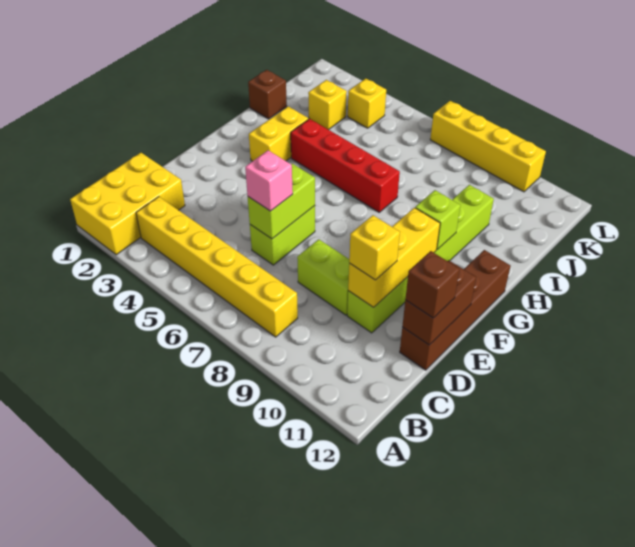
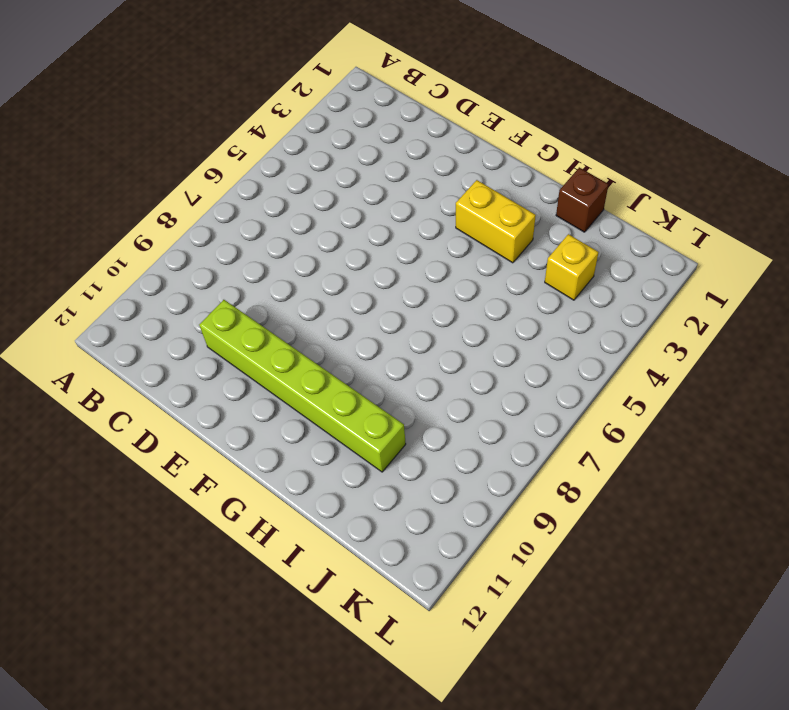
none -> yellow brick A1:C2 level 1
none -> yellow brick B3:B8 level 1
none -> lime brick D6:E6 level 1

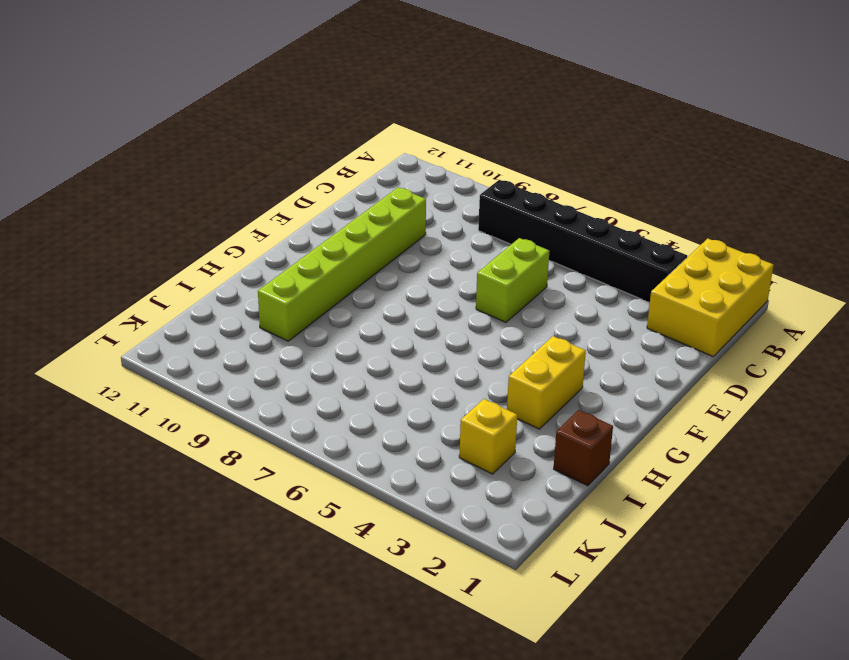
black brick B3:B8 level 1 -> yellow brick B3:B8 level 1
none -> lime brick D8:D9 level 1
none -> brown brick D12:G12 level 1
none -> red brick H4:H7 level 1

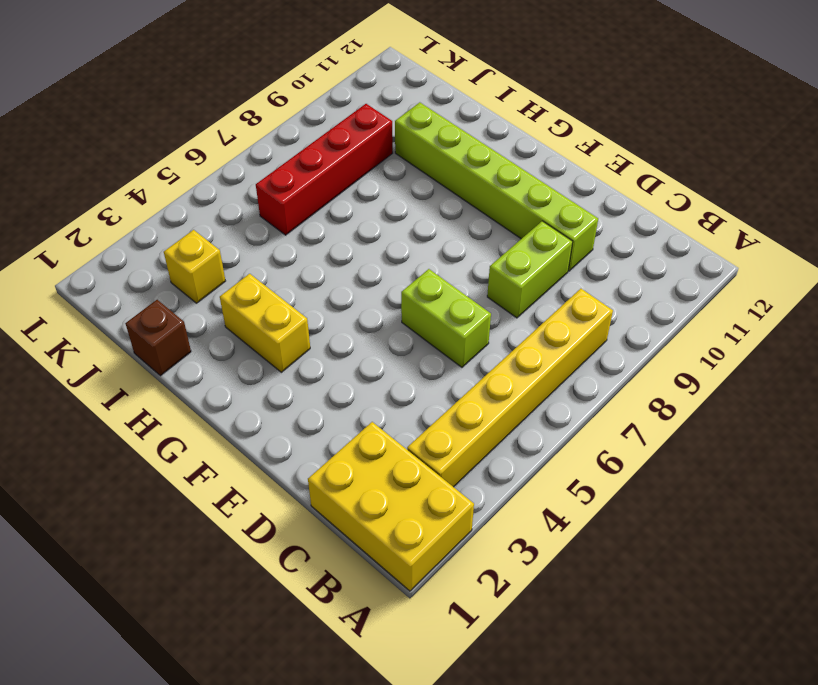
red brick J6:J9 level 1 -> red brick H4:H7 level 1
none -> brown brick D12:G12 level 1
none -> yellow brick K4 level 1
none -> yellow brick L7:L10 level 1

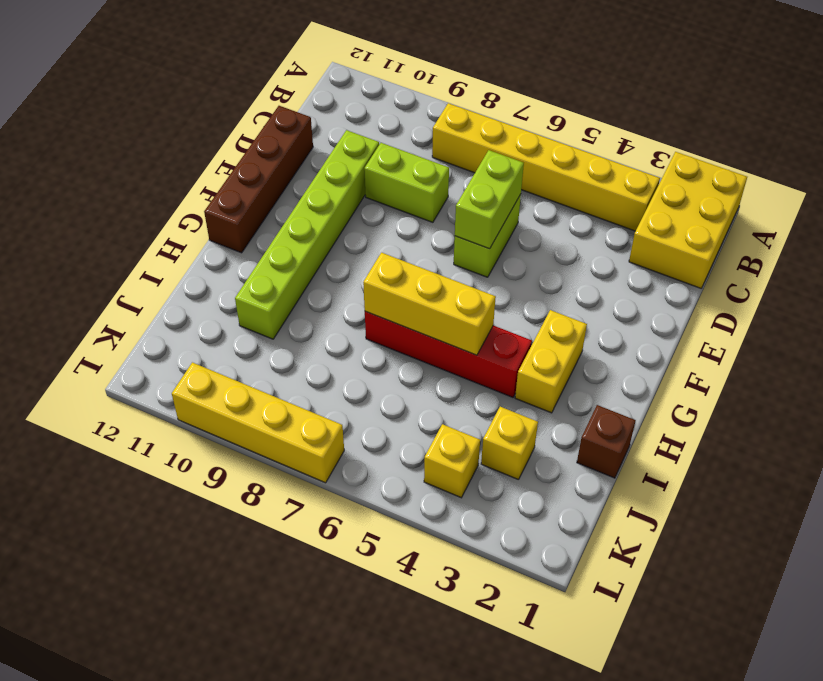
yellow brick H5:H7 level 2 -> yellow brick D10:F10 level 2
none -> brown brick D12:E12 level 2
none -> lime brick G10 level 2
none -> pink brick D6 level 3

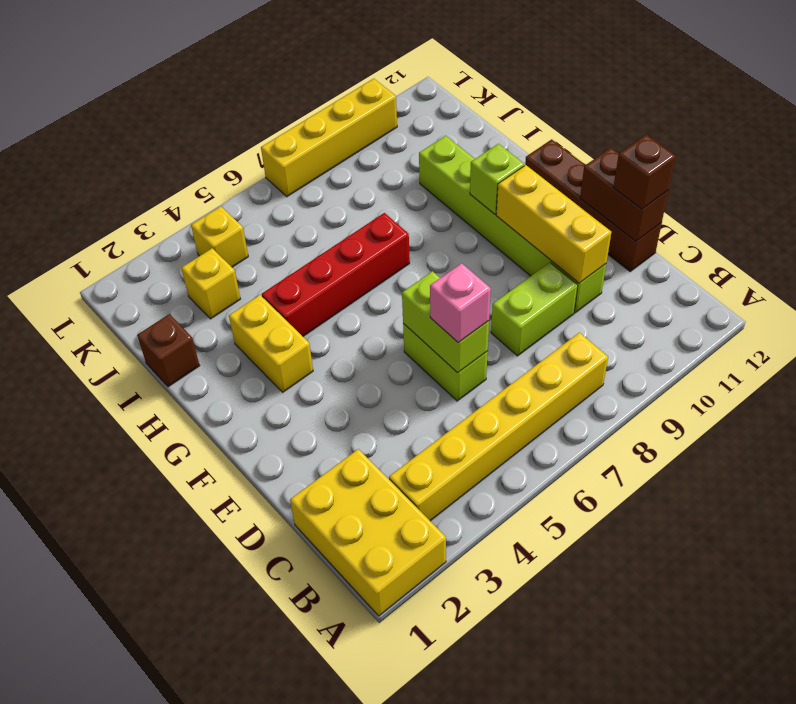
none -> yellow brick D10 level 3

